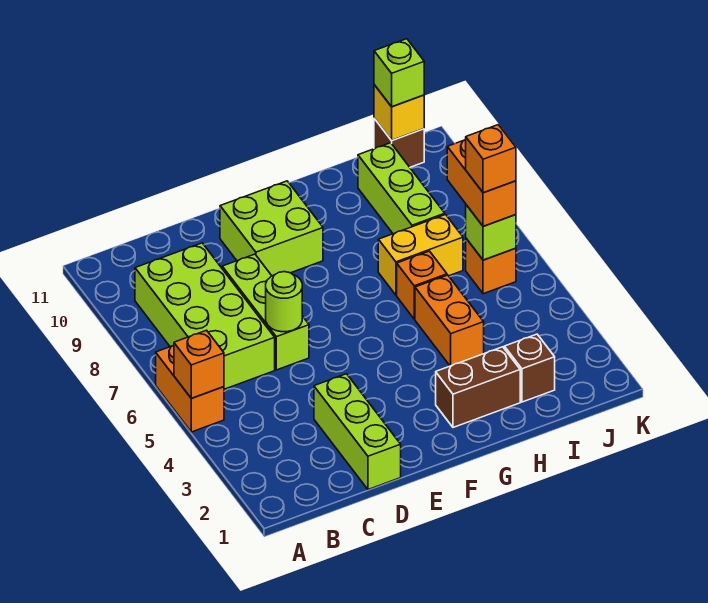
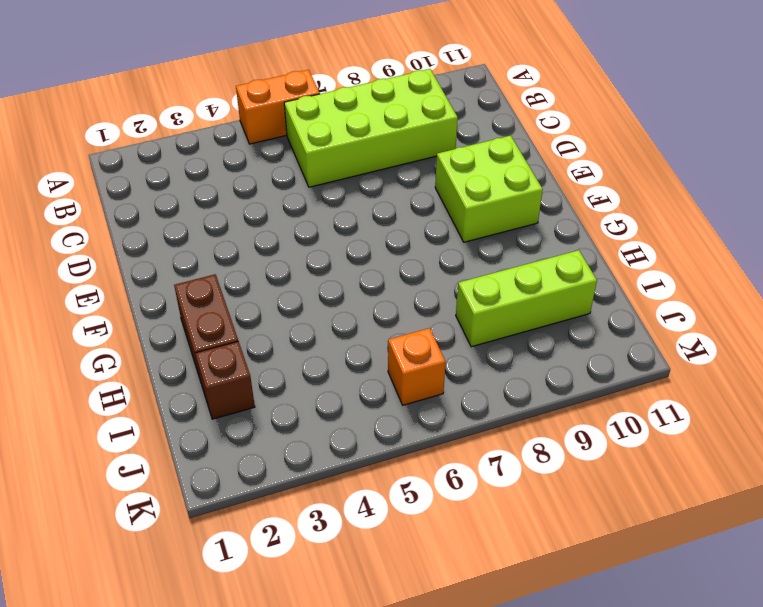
none -> lime brick D1:D3 level 1
none -> lime brick D6:D8 level 1
none -> orange brick H4:H5 level 1

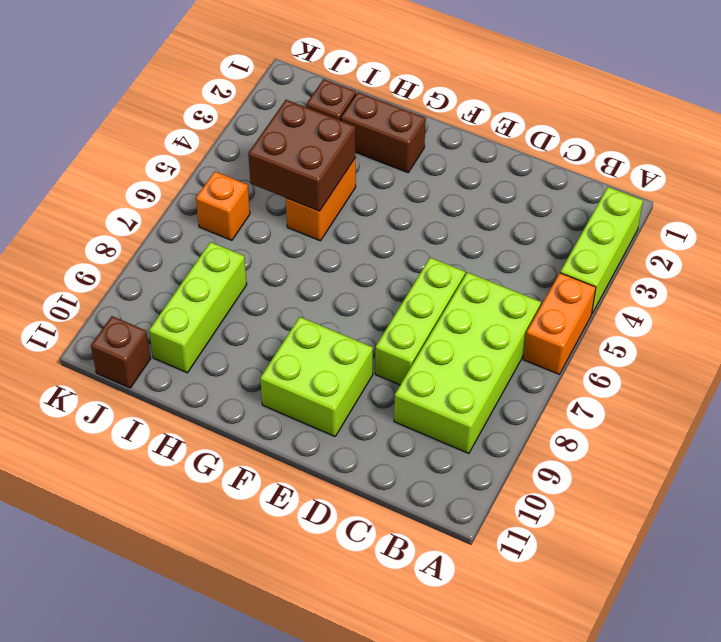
lime brick A2:A4 level 1 -> lime brick D1:D3 level 1
brown brick H4:I5 level 2 -> none
none -> orange brick H6 level 1
none -> yellow brick H7:I7 level 1
none -> orange brick A5 level 2

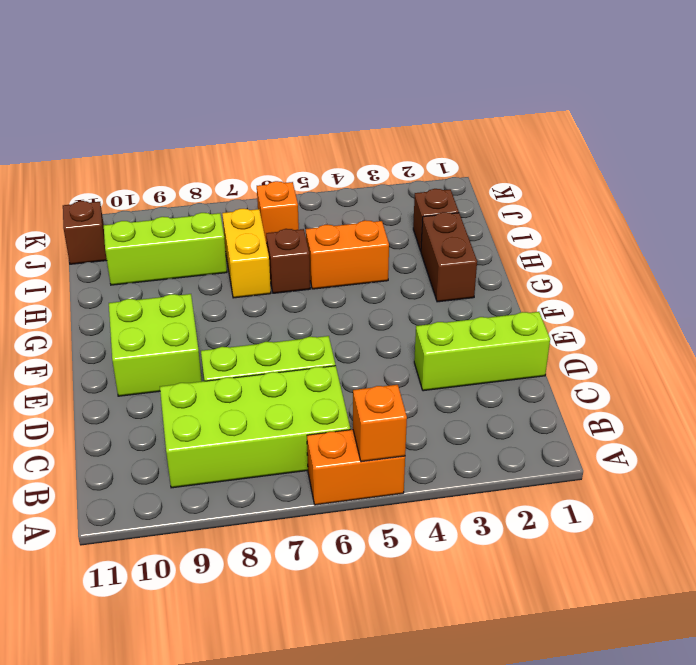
brown brick H6 level 1 -> orange brick H6 level 1
none -> lime round brick D6 level 2
none -> lime brick J6 level 2
none -> yellow brick J11 level 2

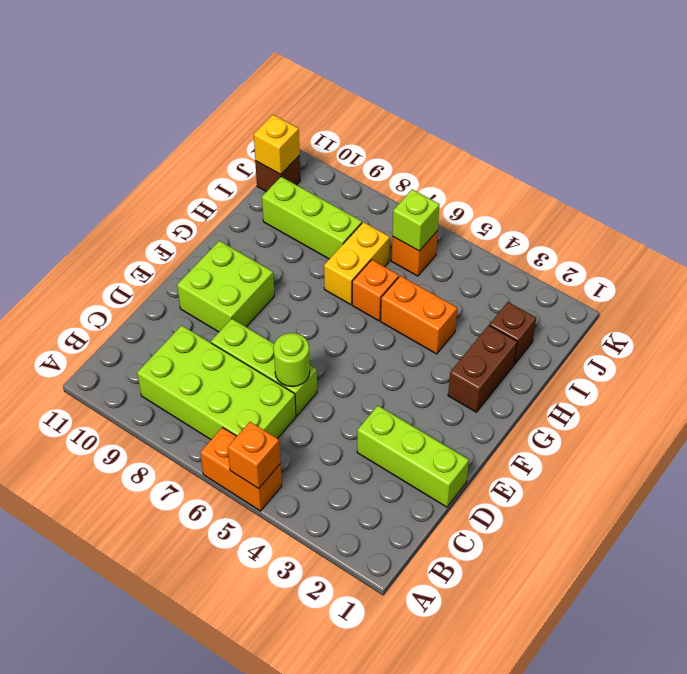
none -> orange brick J6:J7 level 3
none -> lime brick J11 level 3
none -> orange brick J6 level 4

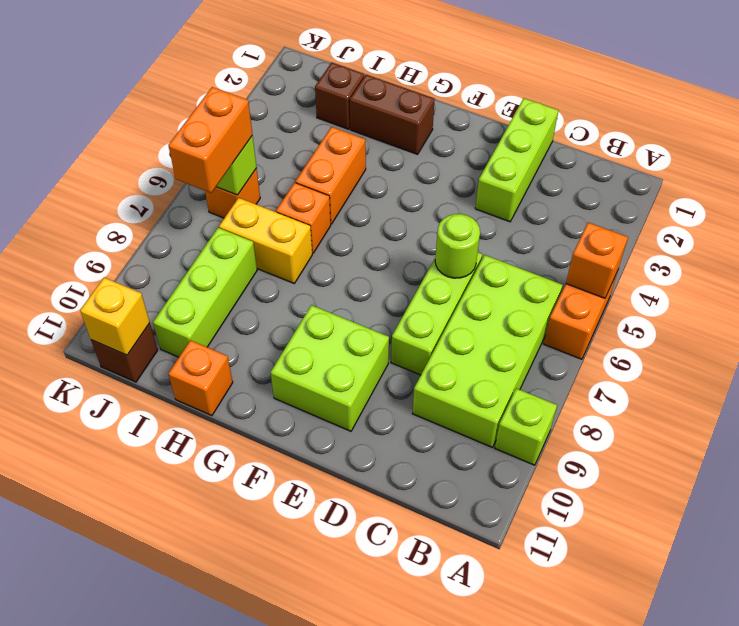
lime brick A9 level 1 -> lime brick J11 level 3
orange brick H11 level 1 -> orange brick J6 level 4

